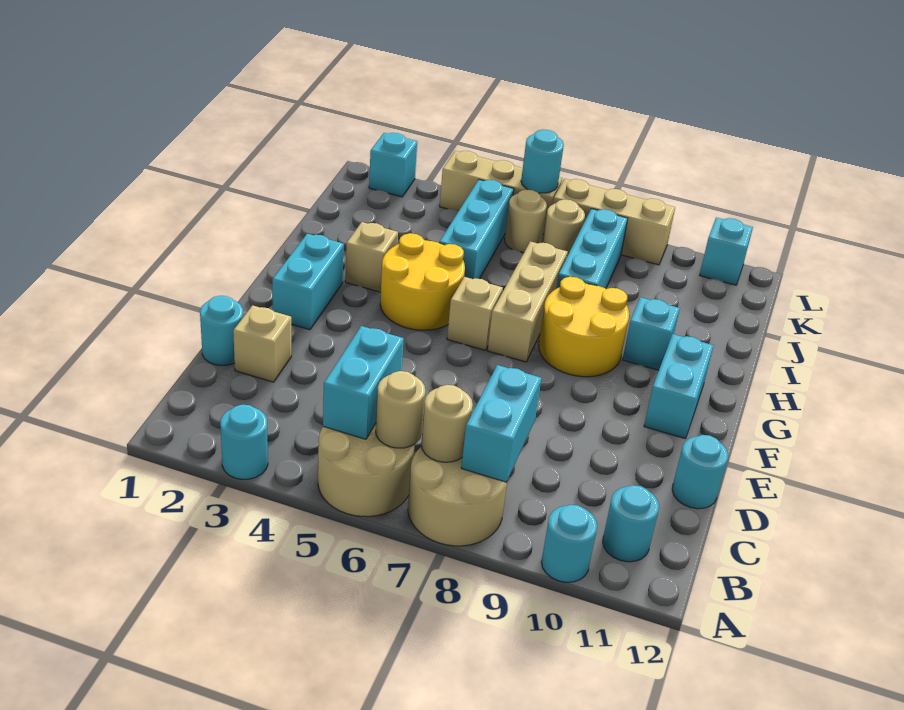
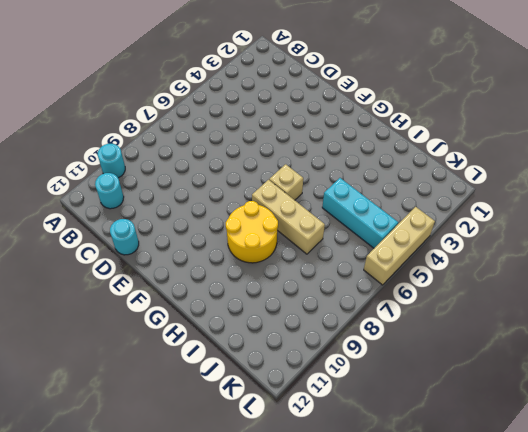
none -> cyan round brick A3 level 1
none -> tan round brick A5:B6 level 1
none -> tan round brick A7:B8 level 1

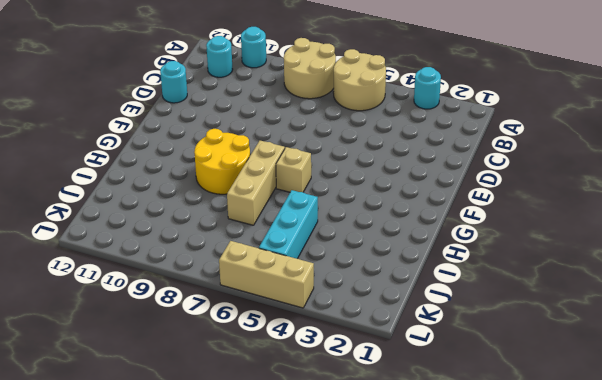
none -> cyan round brick D1 level 1
none -> tan brick D2 level 1
none -> cyan brick F2:G2 level 1

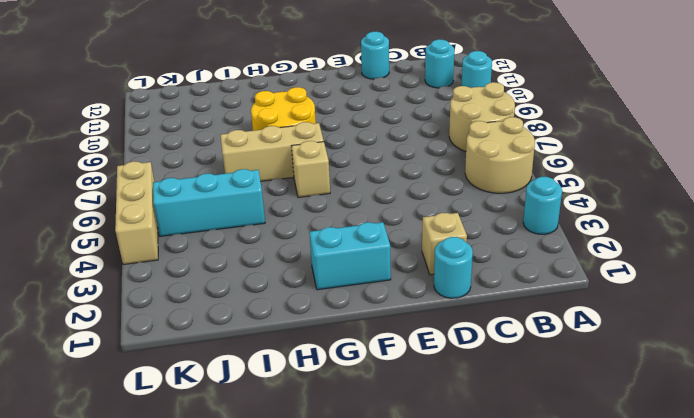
none -> cyan brick F11:G11 level 1
none -> yellow round brick G4:H5 level 1
none -> tan brick H3 level 1

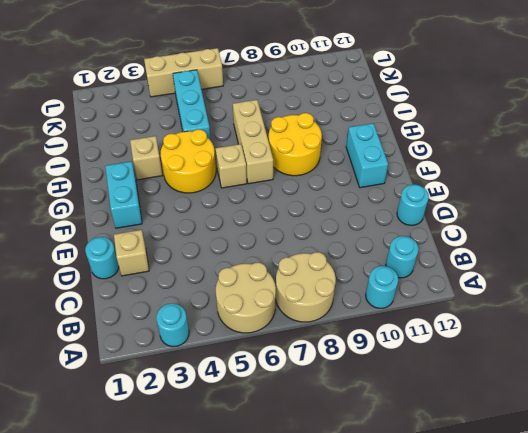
none -> cyan brick H10 level 1
none -> cyan brick I8:K8 level 1
none -> tan round brick K6 level 1

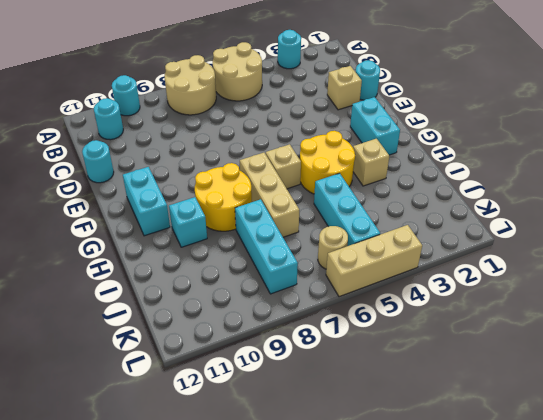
none -> tan round brick K7 level 1
none -> cyan brick L2 level 1
none -> tan brick L7:L9 level 1

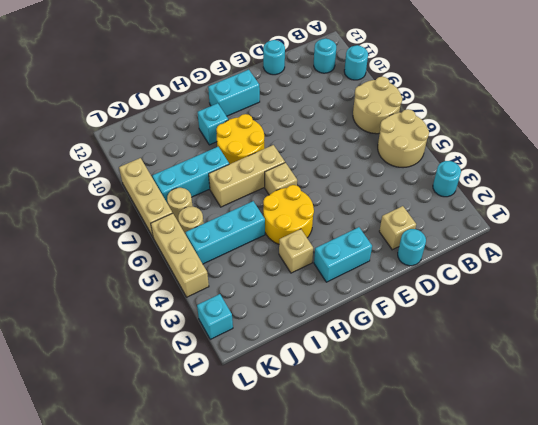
none -> cyan brick L11 level 1
none -> cyan brick B5:C5 level 2
none -> tan round brick B6 level 2

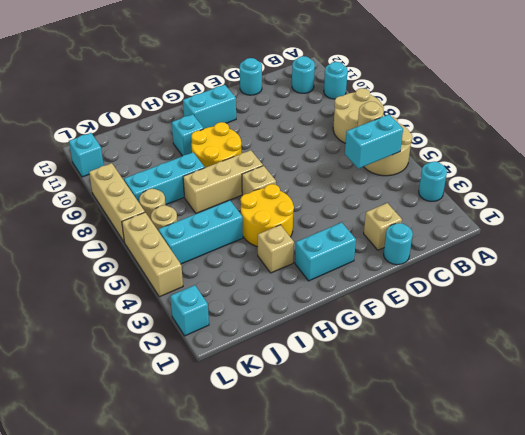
none -> tan round brick B7 level 2
none -> cyan brick B8:C8 level 2
none -> cyan round brick L6 level 2

